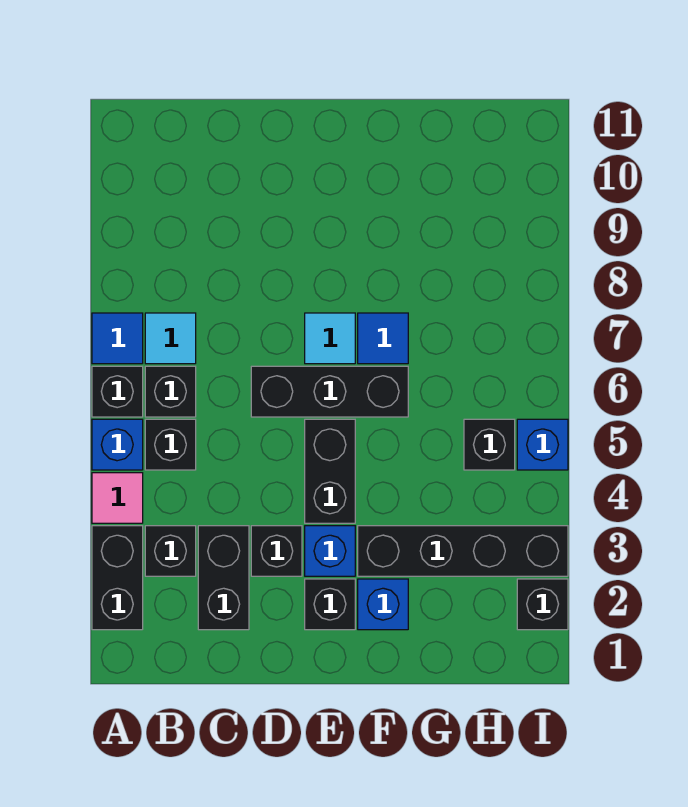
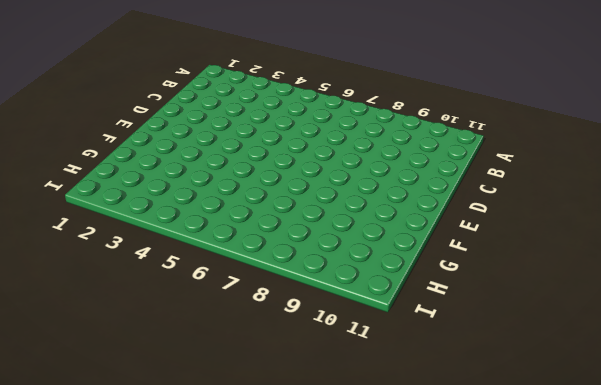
none -> black brick A2:A3 level 1
none -> pink tile A4 level 1
none -> blue brick A5 level 1

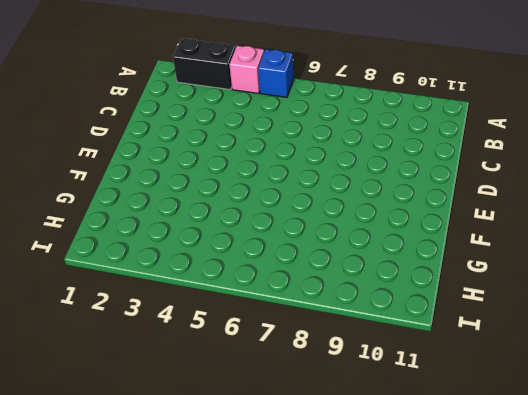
pink brick A4 level 1 -> pink tile A4 level 1
none -> black brick A6 level 1
none -> blue tile A7 level 1
none -> black brick B3 level 1

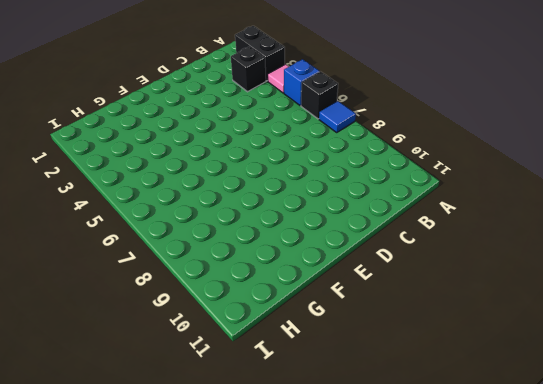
none -> black brick B5 level 1
none -> black brick B6 level 1
none -> cyan tile B7 level 1

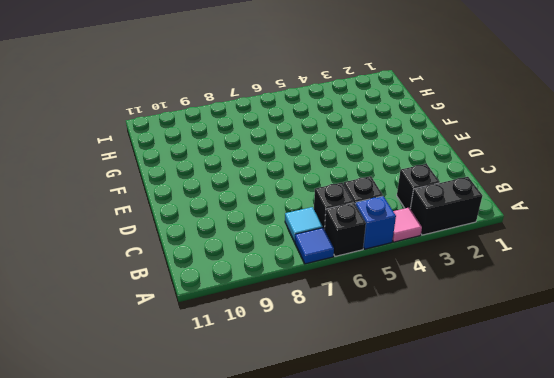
none -> black brick C2:C3 level 1
none -> black brick D3 level 1
none -> black brick D6:F6 level 1

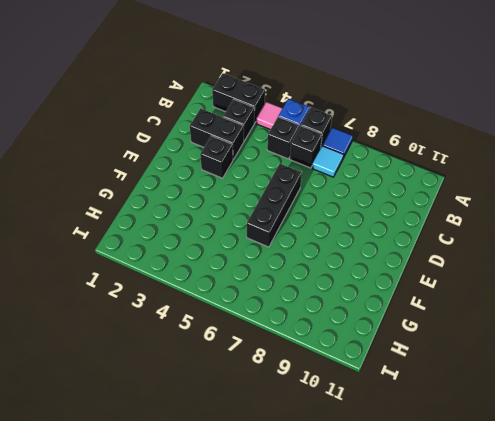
none -> black brick E2 level 1
none -> blue brick E3 level 1
none -> black brick E4:E5 level 1

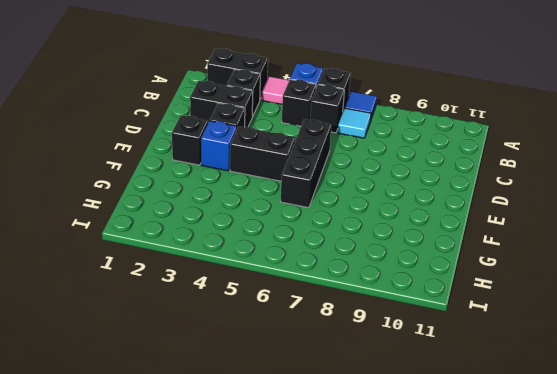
none -> cyan tile E7 level 1
none -> blue brick F2 level 1
none -> black brick F3:I3 level 1

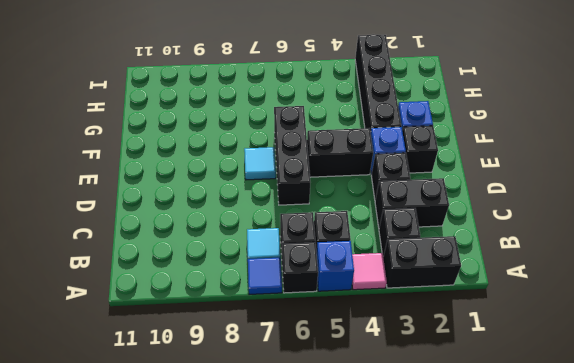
none -> blue tile F7 level 1
none -> black brick H5 level 1
none -> black brick I2 level 1

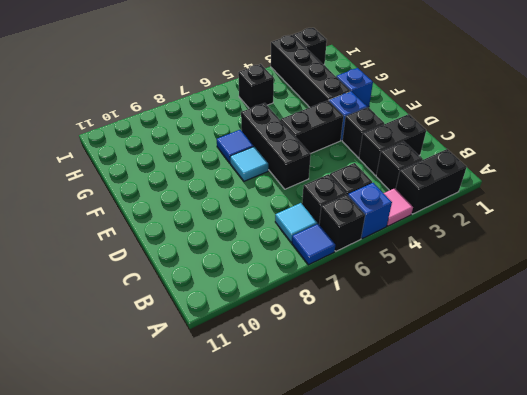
none -> black brick E2 level 1
none -> blue brick I5 level 1

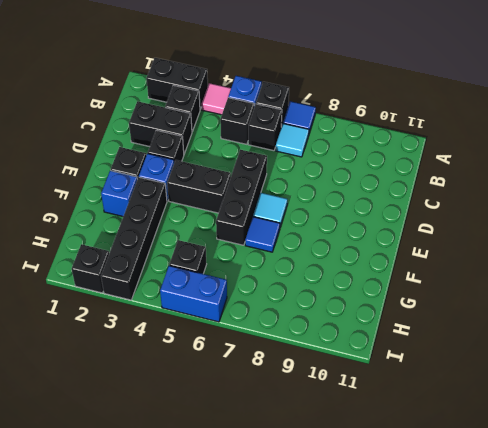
blue brick I5:I6 level 1 -> blue brick I5 level 1

